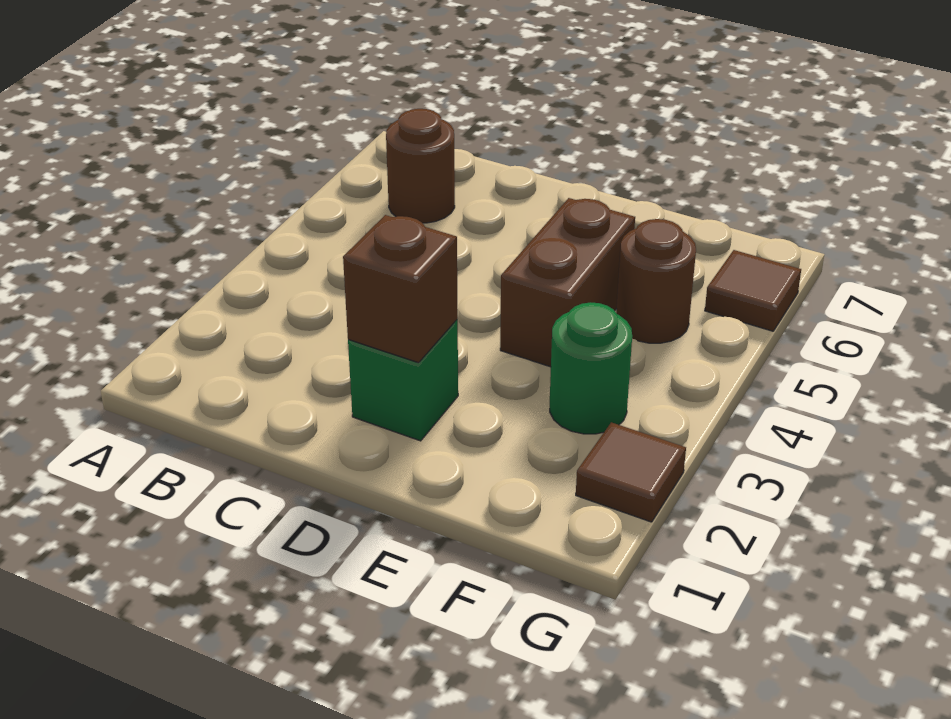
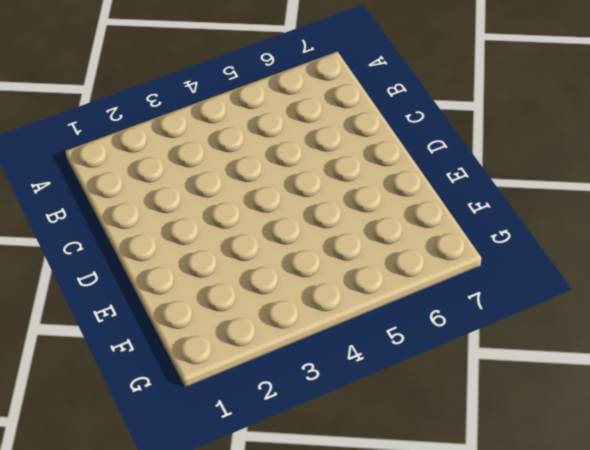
none -> brown round brick B6 level 1
none -> green brick D2 level 1

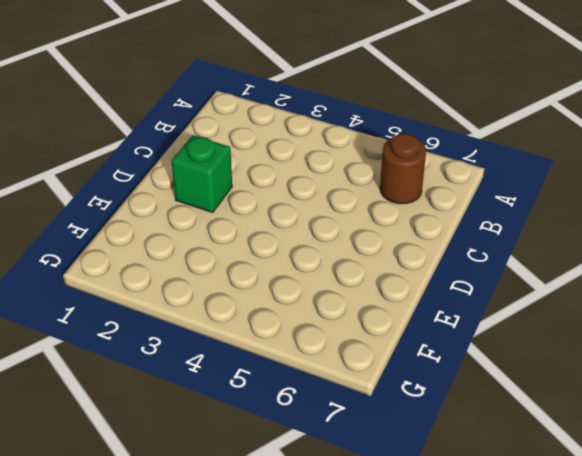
none -> brown brick E4:E5 level 1
none -> green round brick F3 level 1

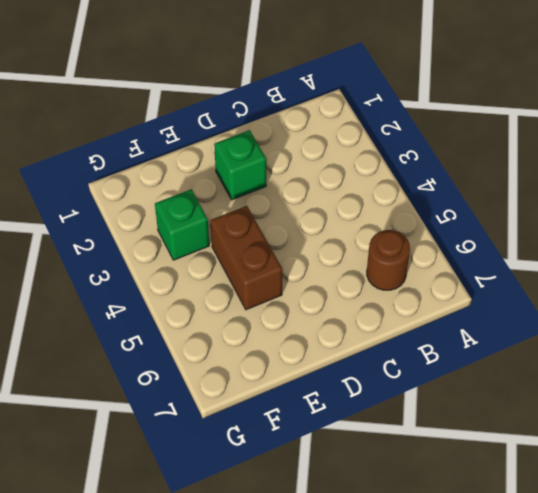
green brick F3 level 1 -> green round brick F3 level 1
none -> brown round brick F5 level 1
none -> brown tile G2 level 1

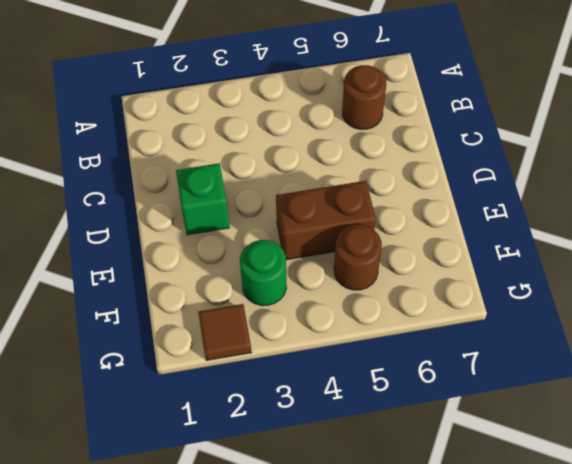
none -> brown tile G6 level 1
none -> brown brick D2 level 2

